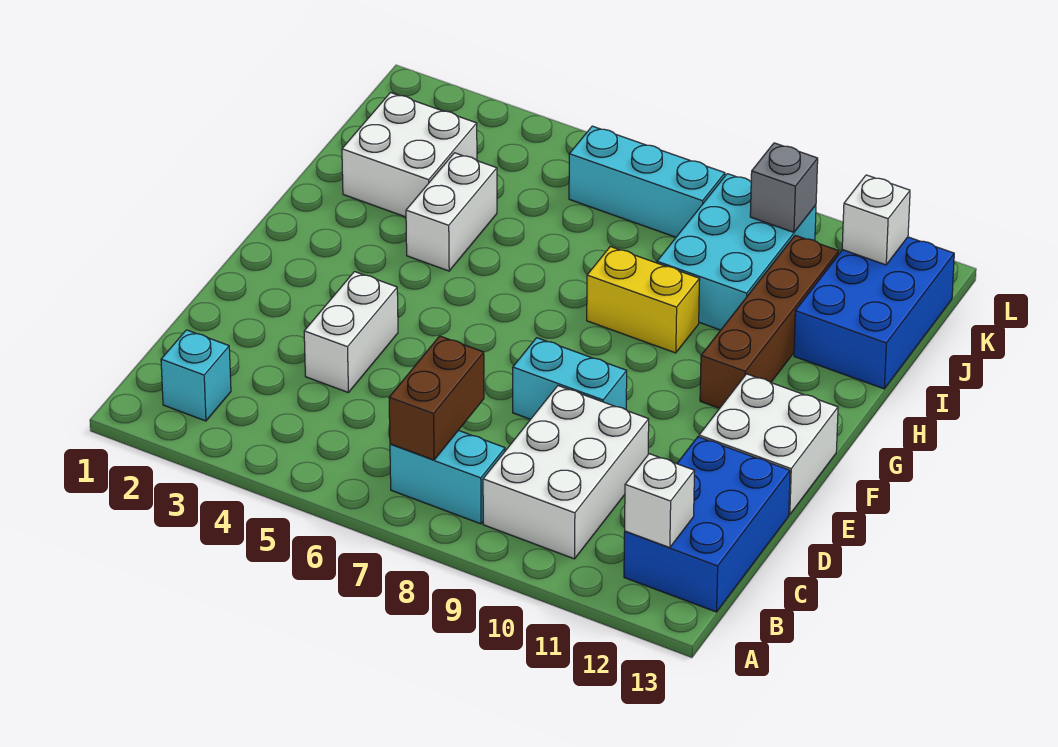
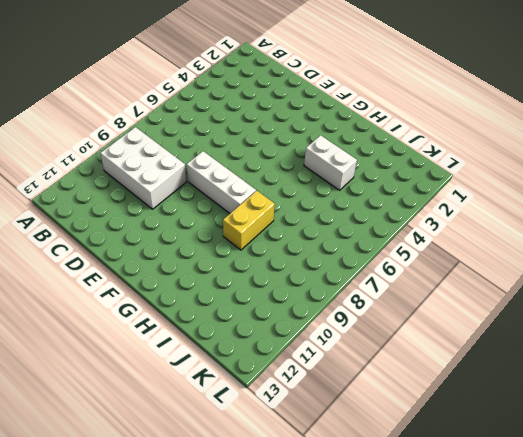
white brick E8:G8 level 1 -> cyan brick E8:E9 level 1
none -> cyan brick B2 level 1
none -> cyan brick B7:B8 level 1
none -> blue brick B12:D13 level 1

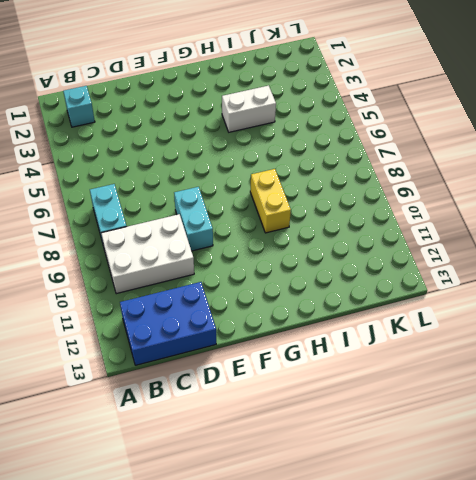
none -> white brick D4:E4 level 1
none -> white brick E12:F13 level 1
none -> brown brick G11:J11 level 1

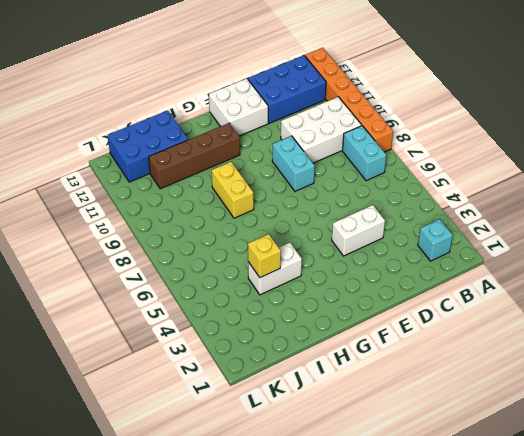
orange brick A8:A13 level 1 -> none
yellow brick I4 level 2 -> none
none -> white brick I2:J3 level 1
none -> cyan brick I9:K10 level 1
none -> cyan brick K6:K8 level 1

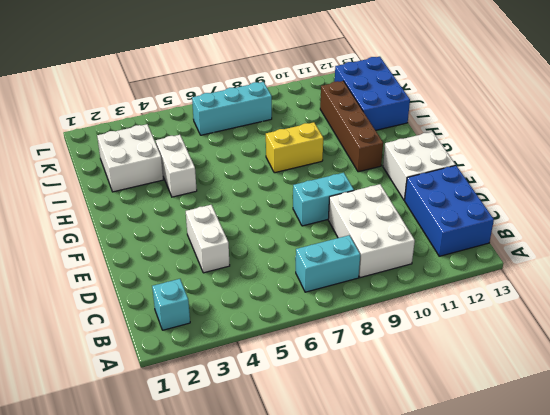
none -> cyan brick I9:K10 level 1
none -> brown brick B7:C7 level 2
none -> white brick B12 level 2

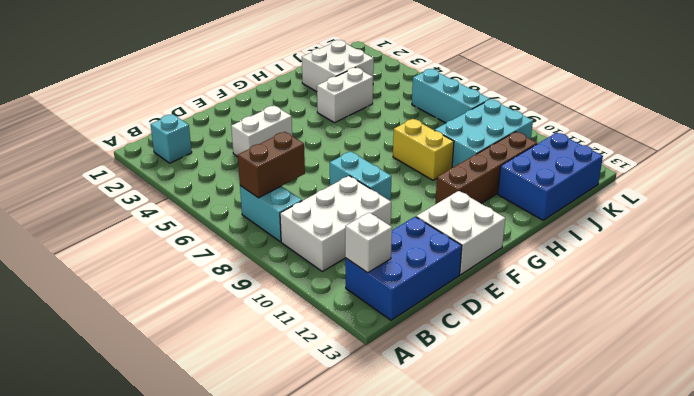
none -> grey brick K10 level 2
none -> white brick K12 level 2

